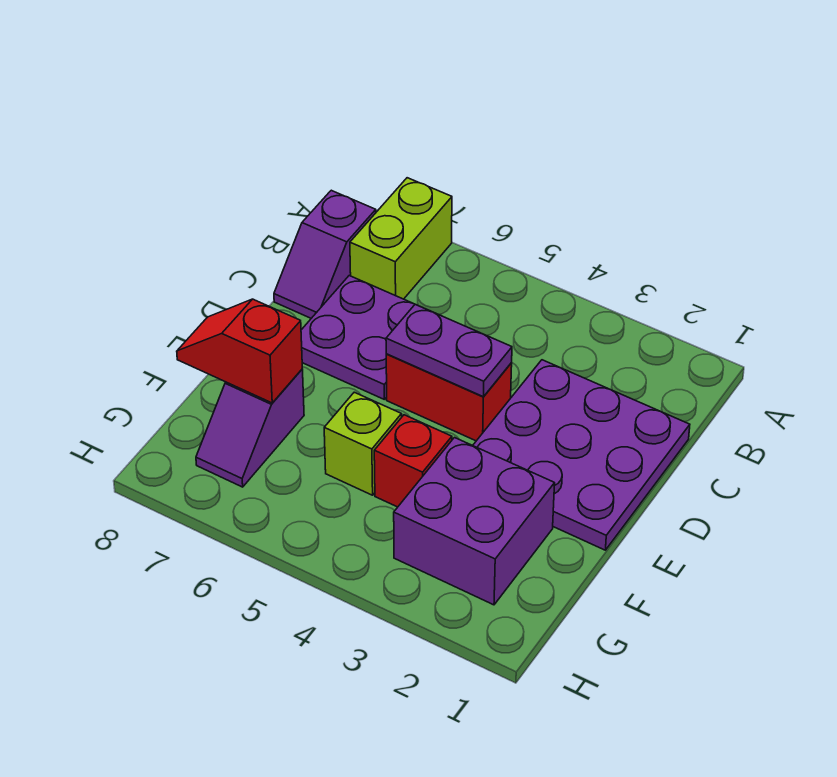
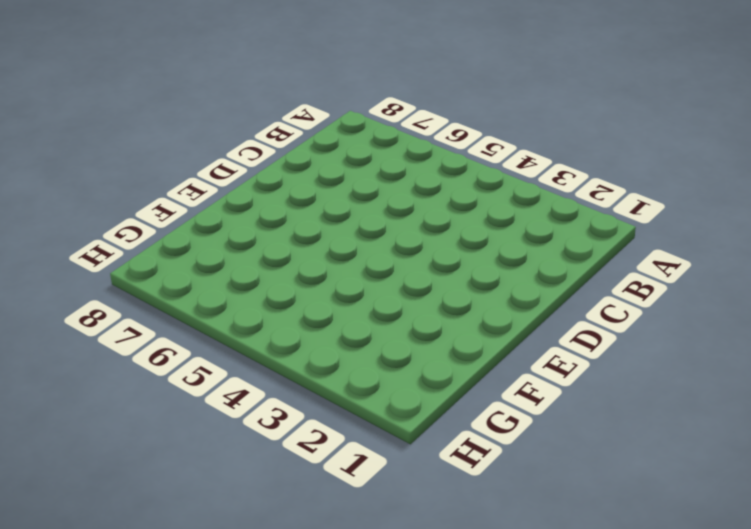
none -> lime brick A7:B7 level 1
none -> purple slope B8:C8 level 1 top B

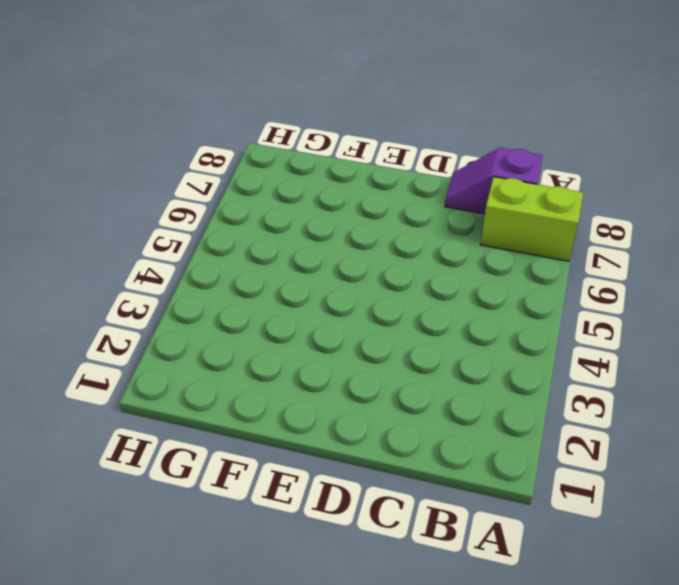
none -> purple plate C1:E3 level 1
none -> purple plate C6:D7 level 1

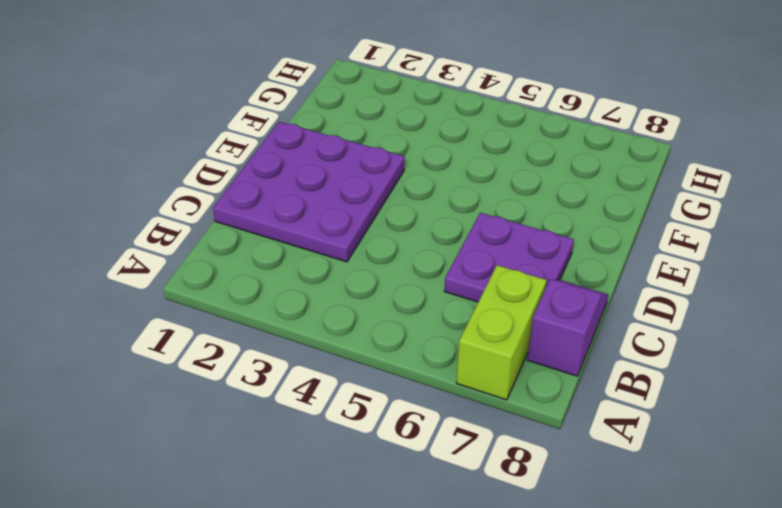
none -> red brick D4:D5 level 1
none -> purple brick F2:G3 level 1

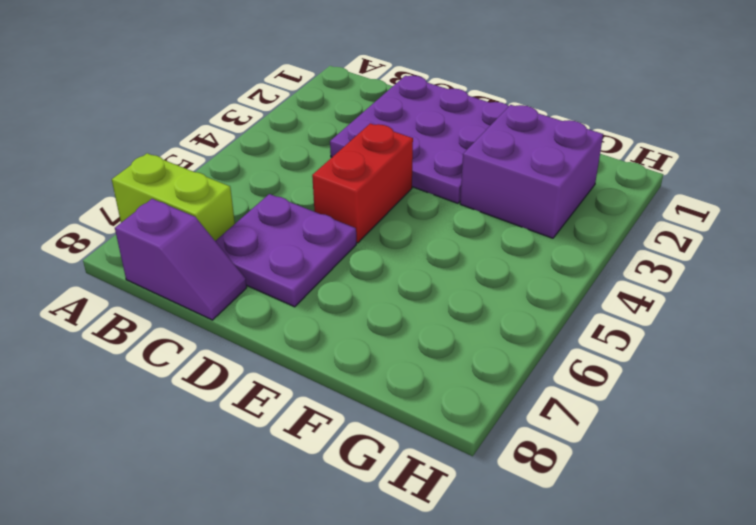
none -> red brick F4 level 1
none -> lime brick F5 level 1

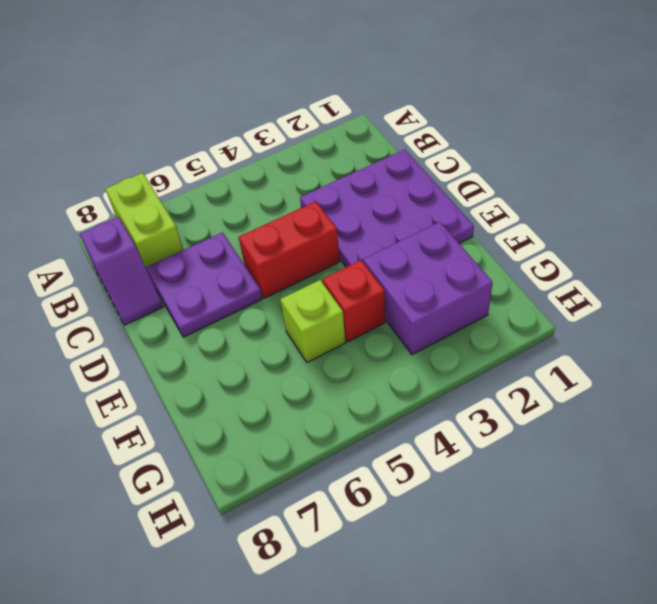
none -> purple slope F7:G7 level 1 top F
none -> purple plate D4:D5 level 2

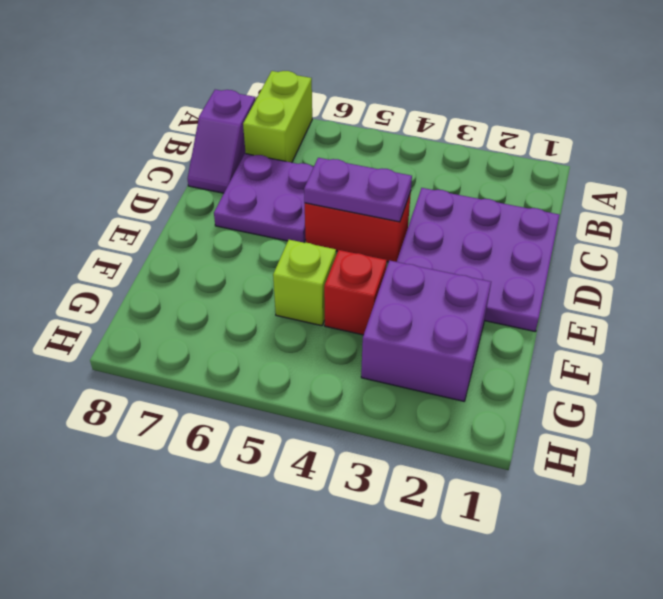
none -> purple slope F7:G7 level 1 top F
none -> red slope F7:F8 level 2 top 7

